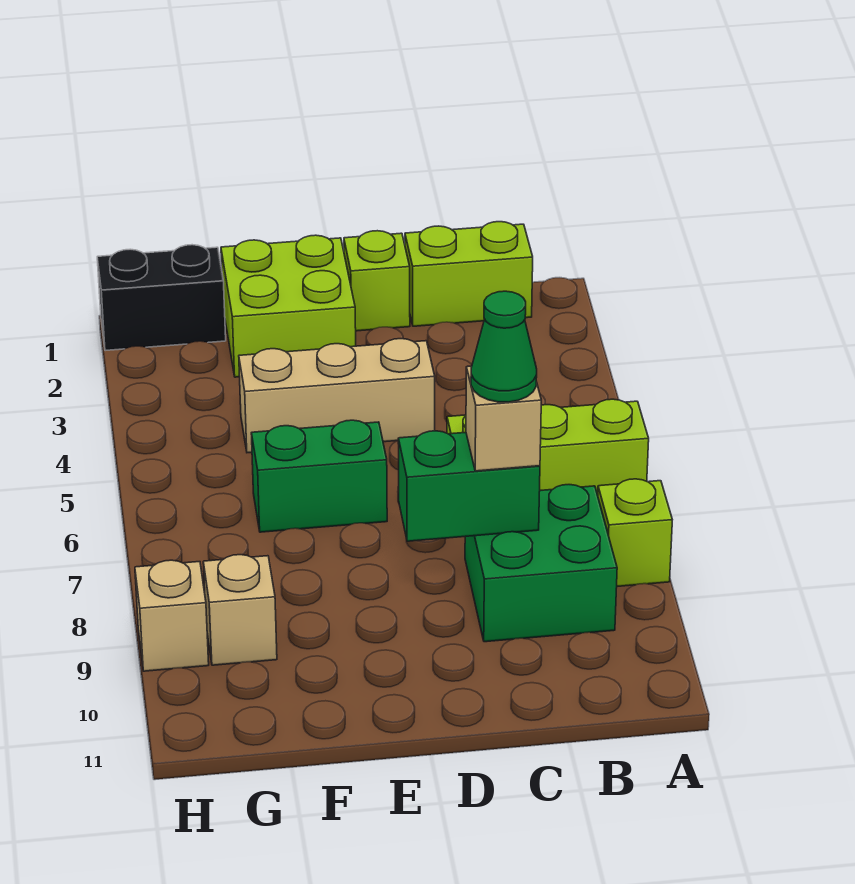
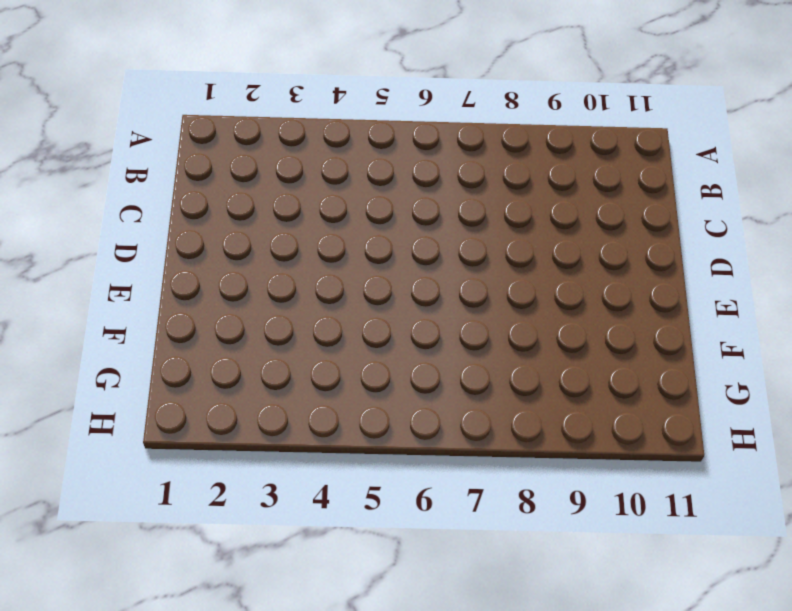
none -> lime brick A6:C6 level 1
none -> lime brick A8 level 1
none -> lime brick B1:C1 level 1

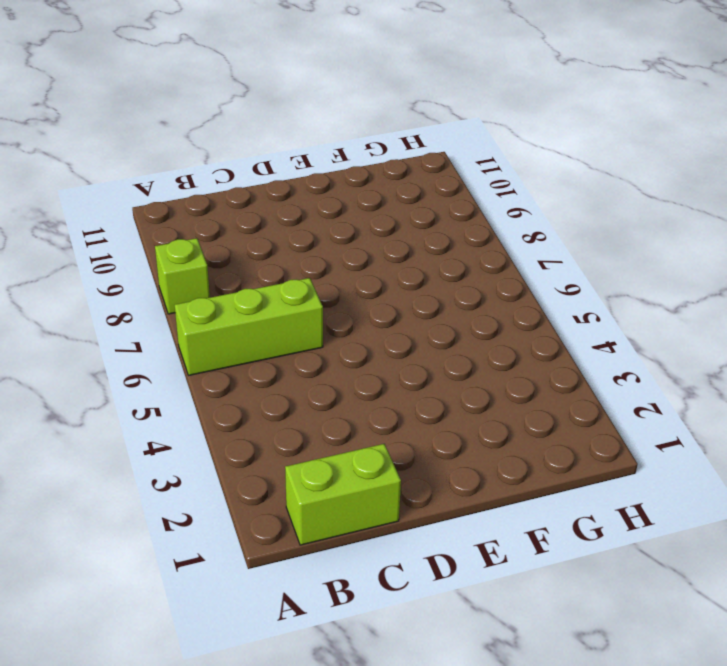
none -> green brick B8:C9 level 1
none -> lime brick D1 level 1
none -> tan brick D4:F4 level 1

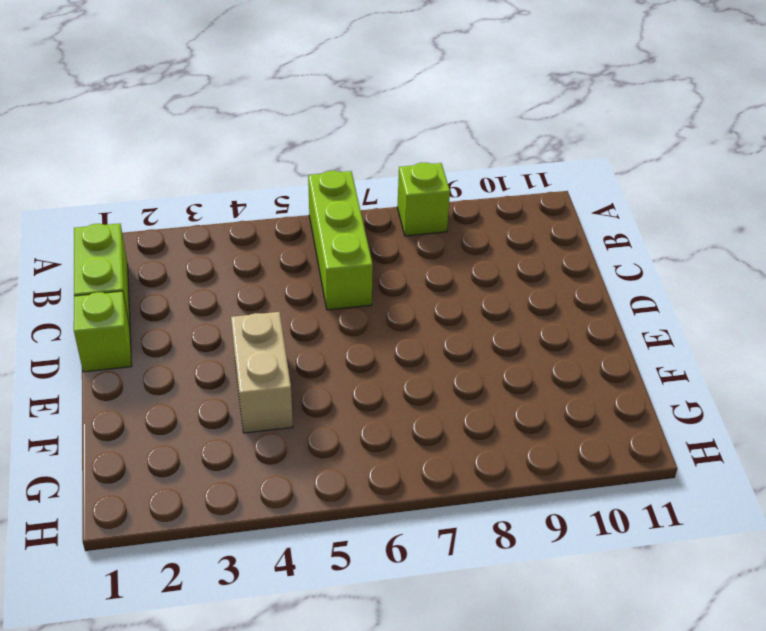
tan brick E4:F4 level 1 -> tan brick D4:F4 level 1
none -> green brick B8:C9 level 1
none -> lime brick E1:F2 level 1
none -> green brick E6:F6 level 1

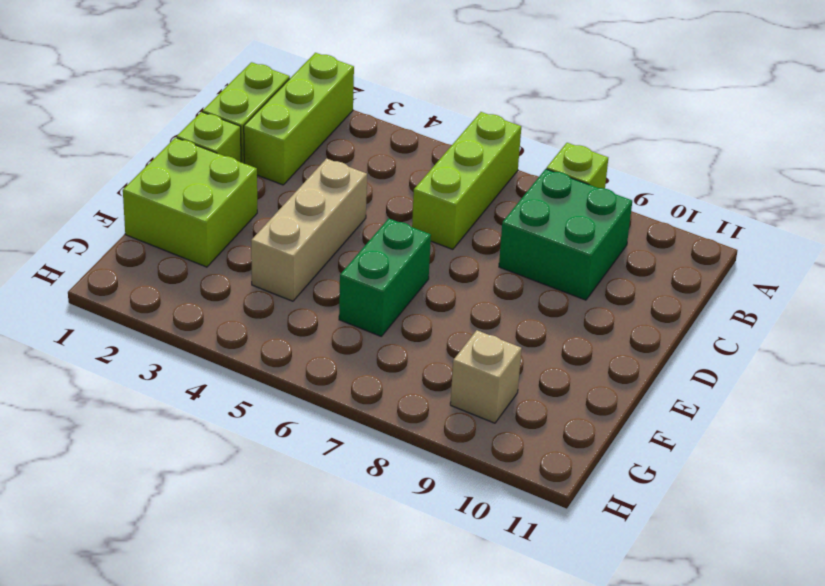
lime brick A2:C2 level 1 -> none
none -> black brick G1:H1 level 1
none -> tan brick H9 level 1
none -> green brick C8:D8 level 2

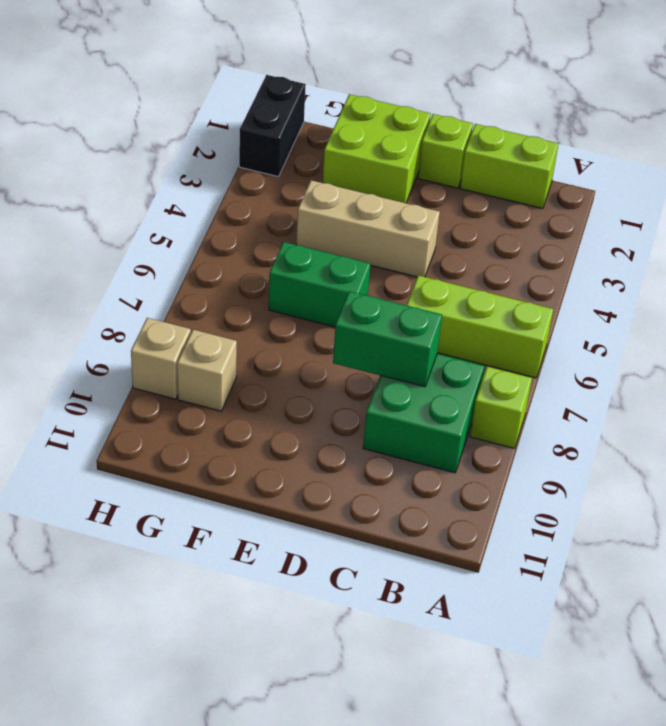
black brick H1:H2 level 1 -> black brick G1:H1 level 1
none -> tan brick C8 level 3
none -> green cone C8 level 4

